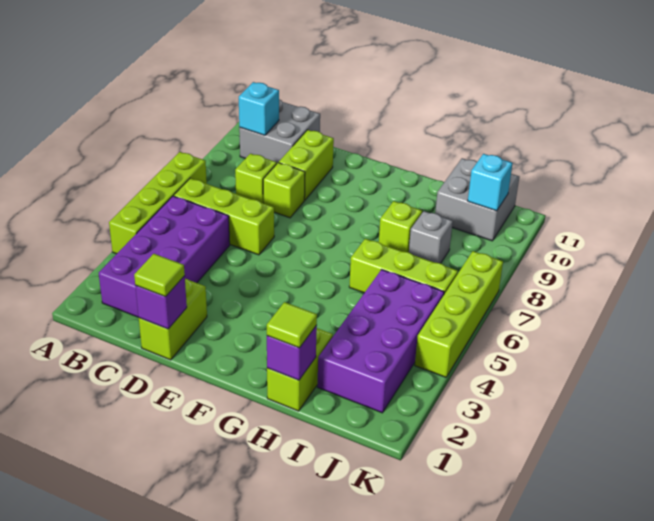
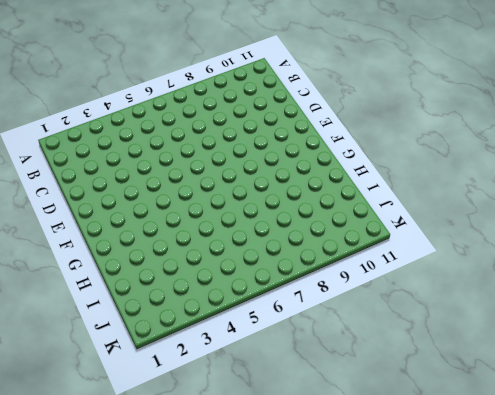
none -> lime brick A4:A7 level 1
none -> purple brick B2:C5 level 1
none -> lime brick B6:D6 level 1

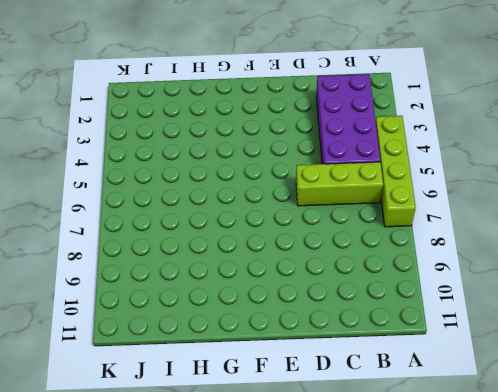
none -> grey brick B10:C11 level 1
none -> lime brick C8 level 1
none -> lime brick D1:D2 level 1

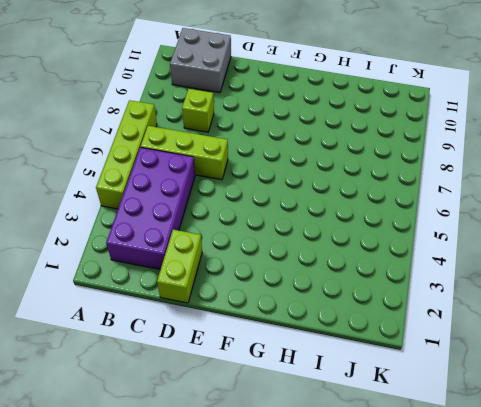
none -> lime brick D8 level 1
none -> lime brick D9:D10 level 1
none -> lime brick H1:H2 level 1

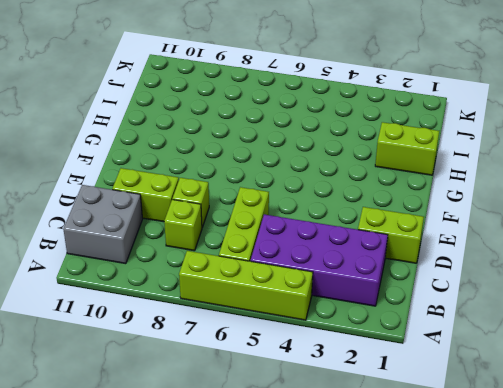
none -> lime brick H6:J6 level 1
none -> lime brick H8 level 1
none -> purple brick I2:J5 level 1

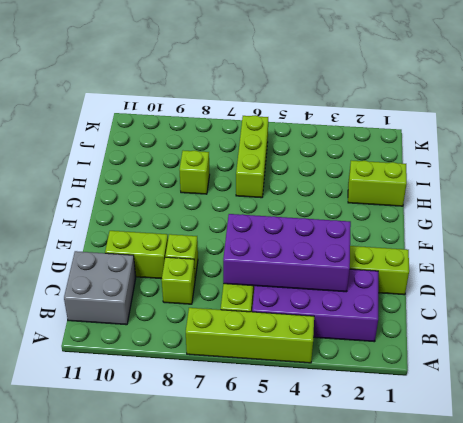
purple brick C3:D6 level 2 -> purple brick I2:J5 level 1
none -> grey brick I8 level 1
none -> grey brick I10:J11 level 1
none -> lime brick K4:K7 level 1

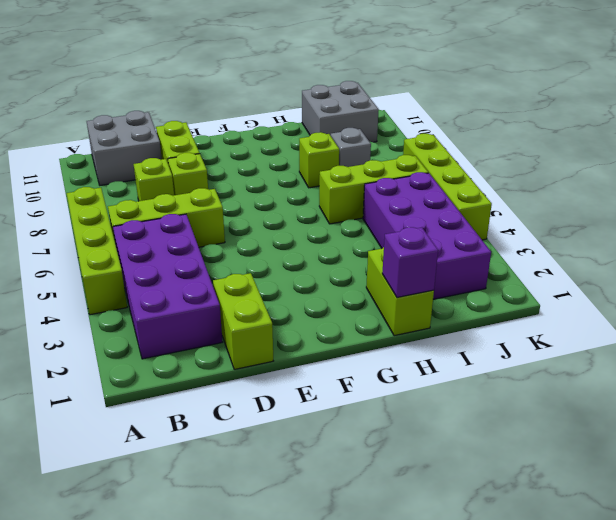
none -> cyan brick B10 level 2
none -> purple brick D1 level 2
none -> cyan brick J10 level 2

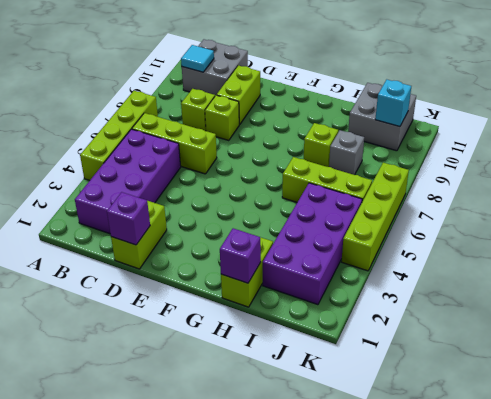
cyan tile B10 level 2 -> cyan brick B10 level 2
none -> lime tile D1 level 3
none -> lime tile H1 level 3

